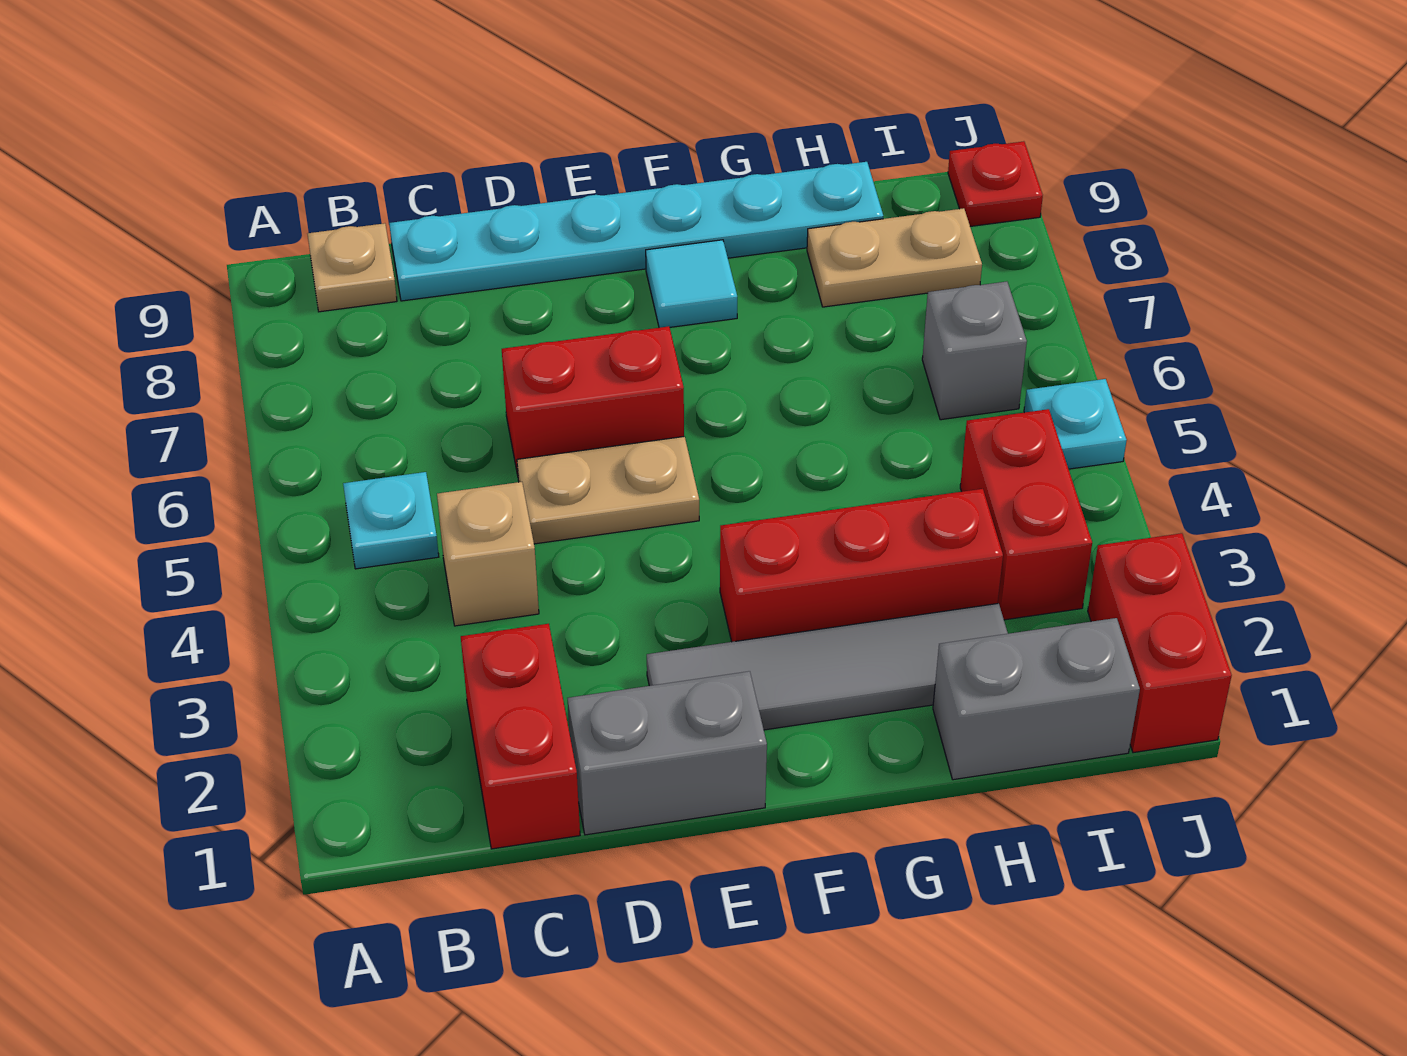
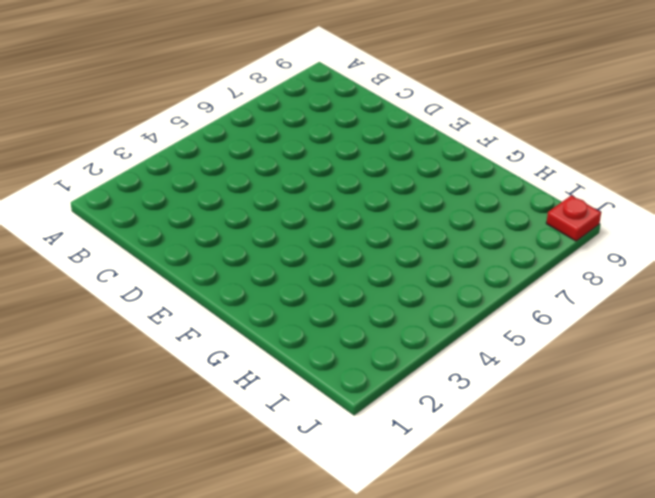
none -> cyan plate B5 level 1
none -> tan plate B9 level 1
none -> red brick C1:C2 level 1

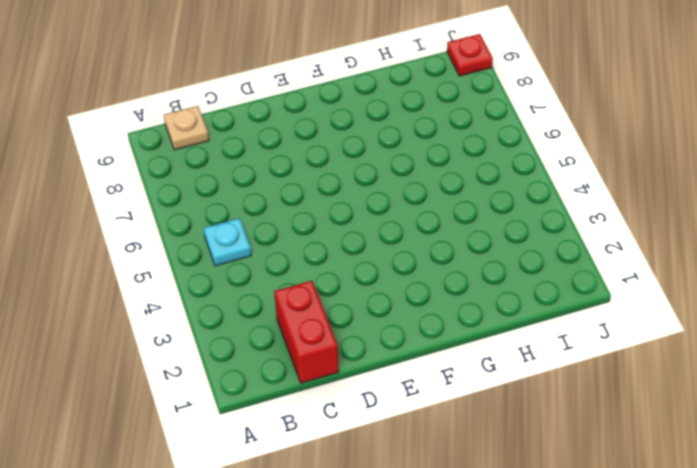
none -> tan brick C4 level 1
none -> cyan plate C9:H9 level 1
none -> grey brick D1:E1 level 1

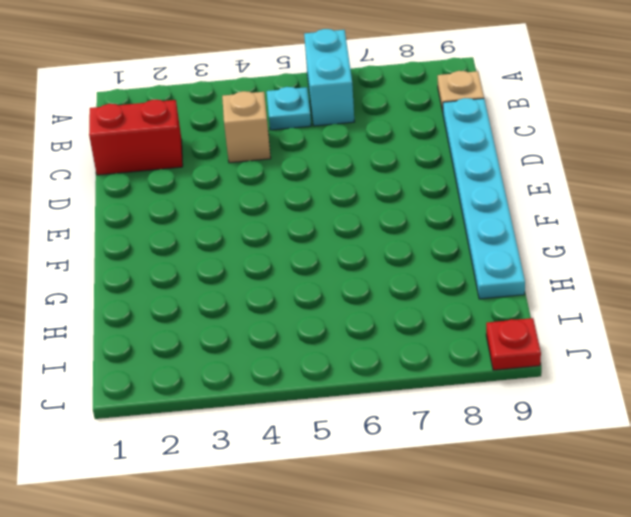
cyan brick A6:B6 level 1 -> none
none -> grey brick D1:E1 level 1
none -> tan plate D5:E5 level 1
none -> red brick D6:E6 level 1

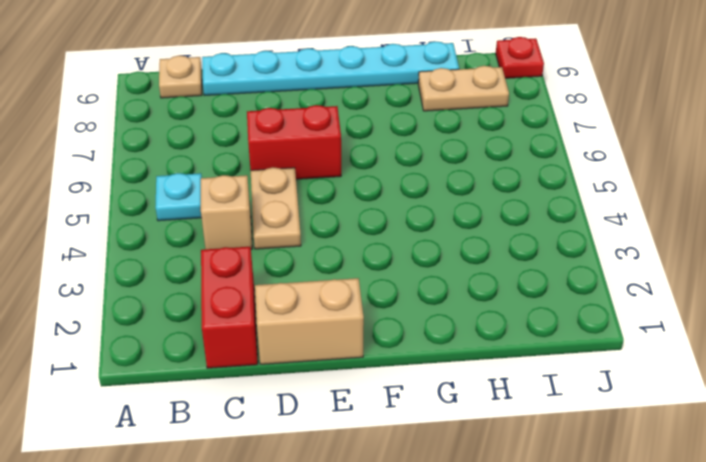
tan brick D1:E1 level 1 -> grey brick D1:E1 level 1
tan plate D4:D5 level 1 -> tan plate D5:E5 level 1
none -> grey tile E2:H2 level 1
none -> red brick F3:H3 level 1
none -> cyan tile F8 level 1

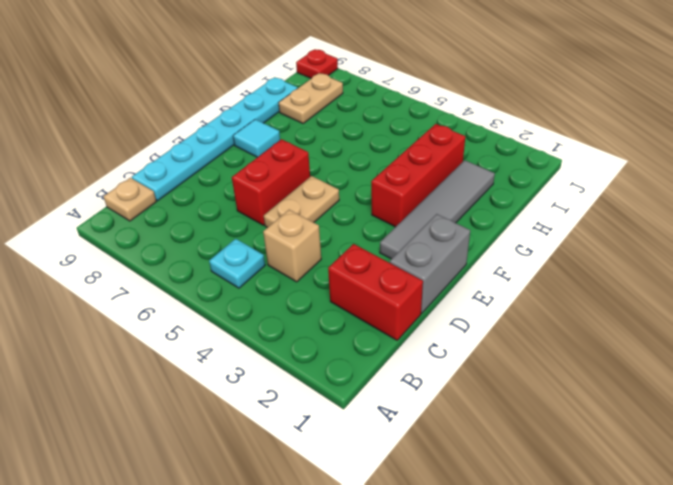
none -> grey brick H1:I1 level 1
none -> red brick I3:I4 level 1
none -> grey brick I6 level 1

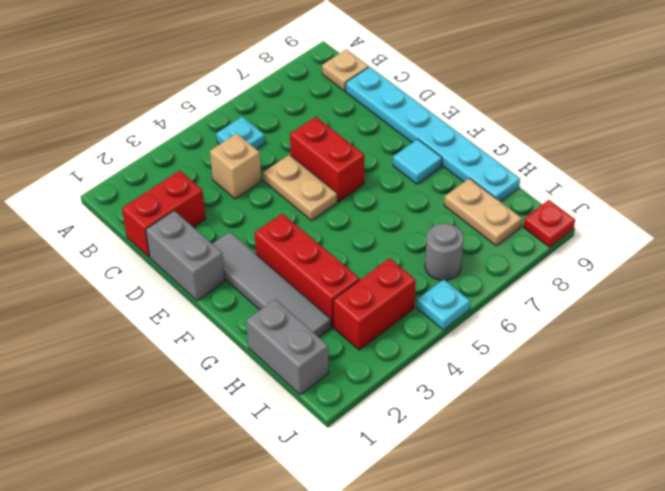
grey round brick I6 level 1 -> grey brick I6 level 1
none -> red brick J1:J2 level 1

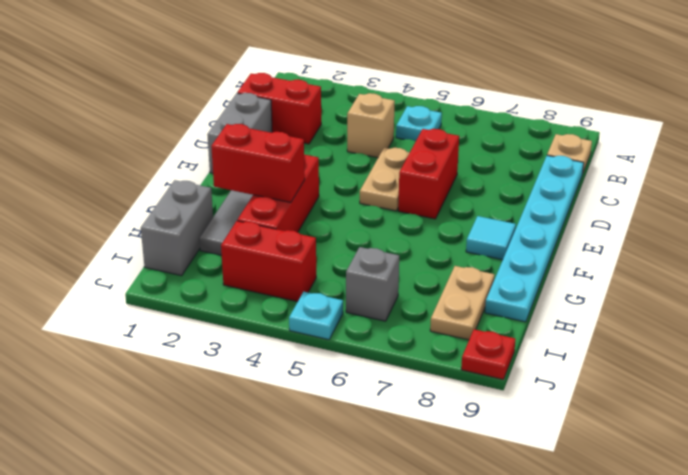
red brick G2:G3 level 2 -> red brick J1:J2 level 1

